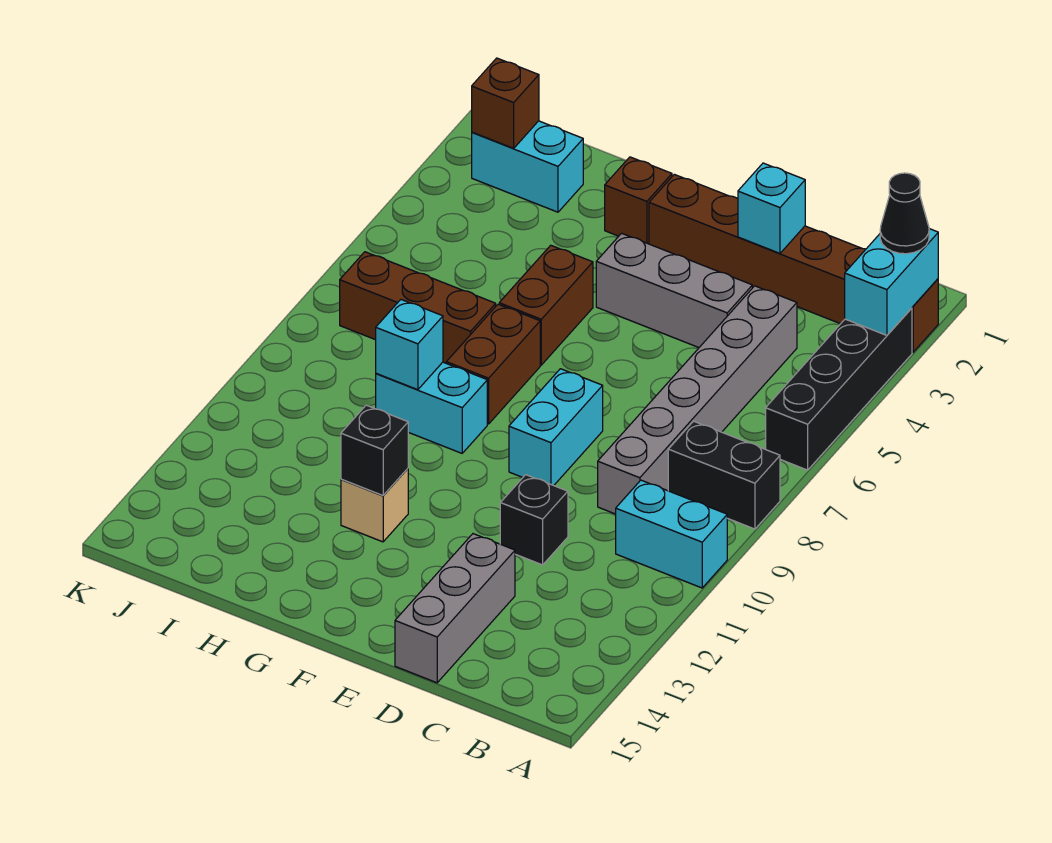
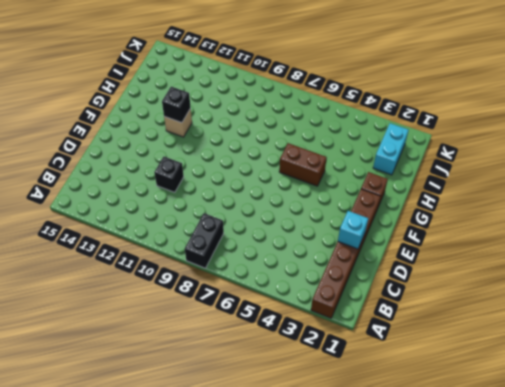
none -> black brick A3:A6 level 1
none -> cyan brick A10:B10 level 1
none -> grey brick C4:C9 level 1

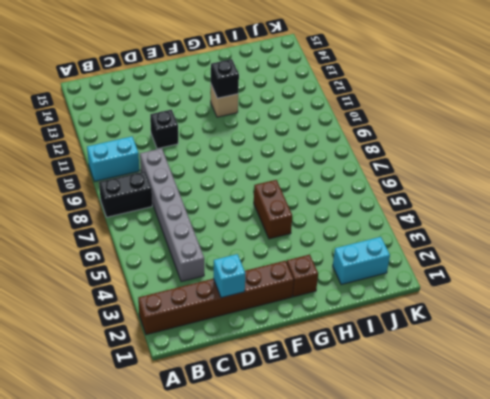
none -> black brick A3:A6 level 1
none -> grey brick D4:F4 level 1
none -> grey brick D13:D15 level 1

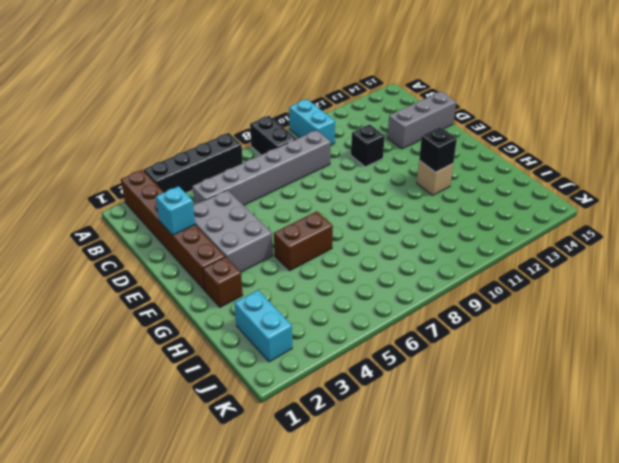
grey brick D3:F4 level 1 -> grey brick D4:F4 level 1
none -> cyan brick E8:E9 level 1
none -> brown brick G7:G8 level 1
none -> cyan brick G9:H9 level 1

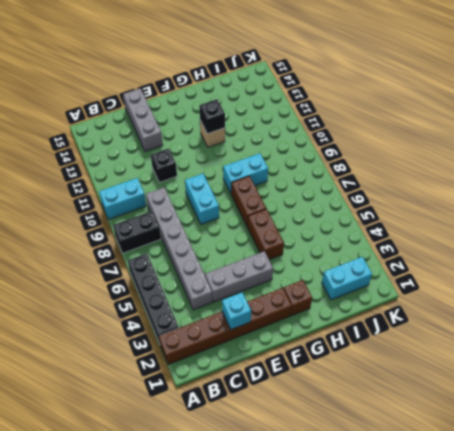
none -> brown brick H7:J7 level 1
none -> cyan brick A2:A3 level 2
none -> cyan brick H9 level 2

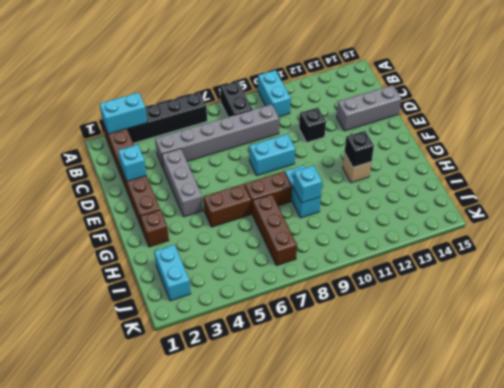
none -> brown brick J2 level 2
none -> black cone A2 level 3

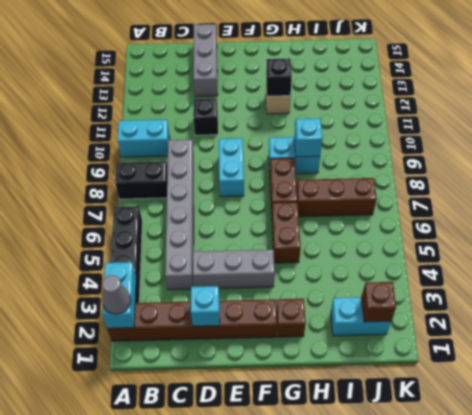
grey cone A2 level 3 -> black cone A2 level 3

